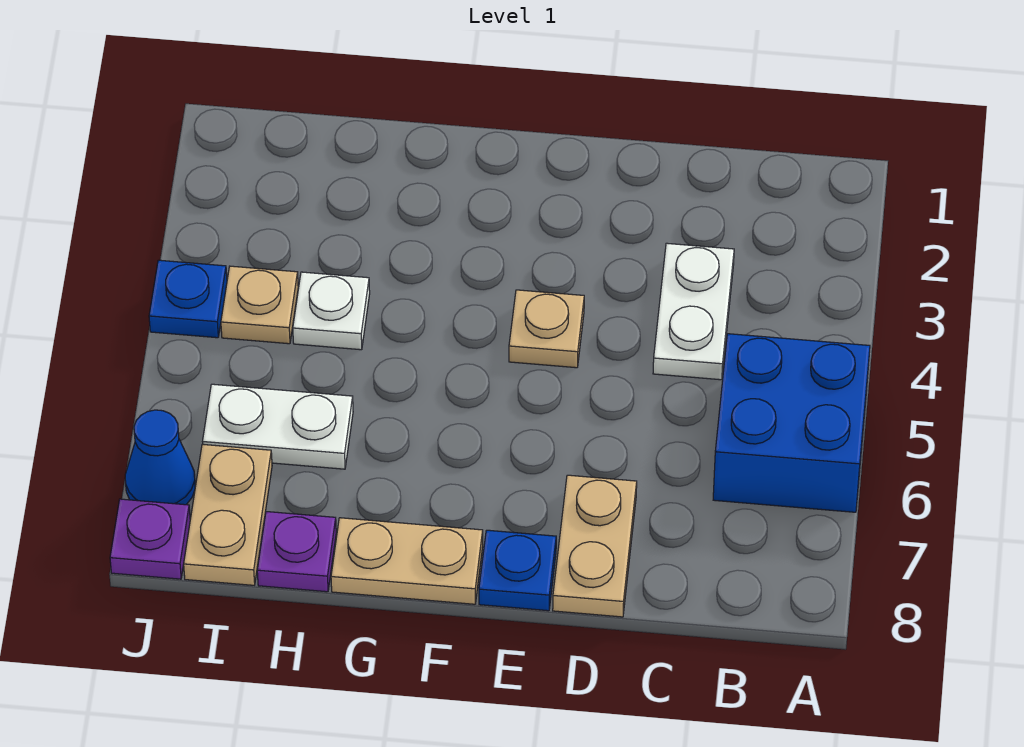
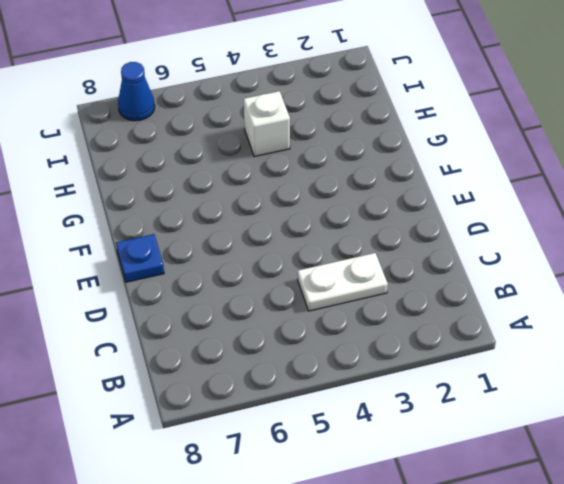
white brick H4 level 1 -> white plate H4 level 1
none -> blue brick A5:B6 level 1
none -> tan plate D7:D8 level 1
none -> tan plate E4 level 1

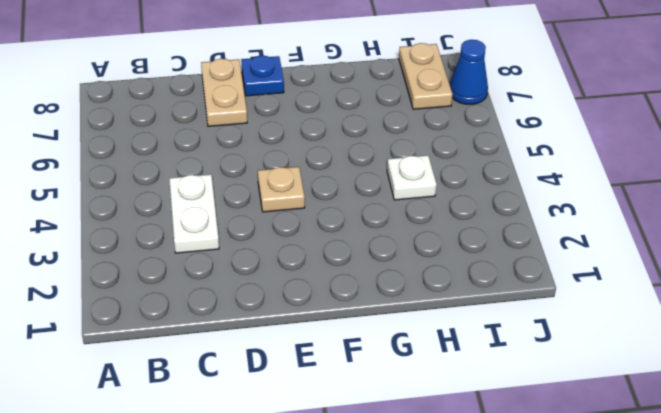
none -> blue brick A5:B6 level 1
none -> tan plate F8:G8 level 1
none -> white plate H6:I6 level 1

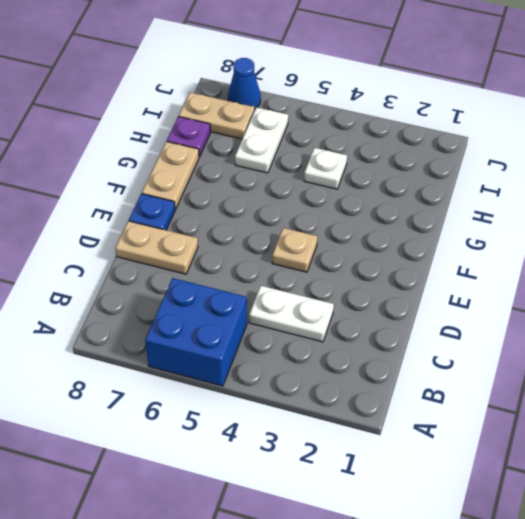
none -> tan plate I4 level 1
none -> blue plate J4 level 1
none -> purple plate J8 level 1

